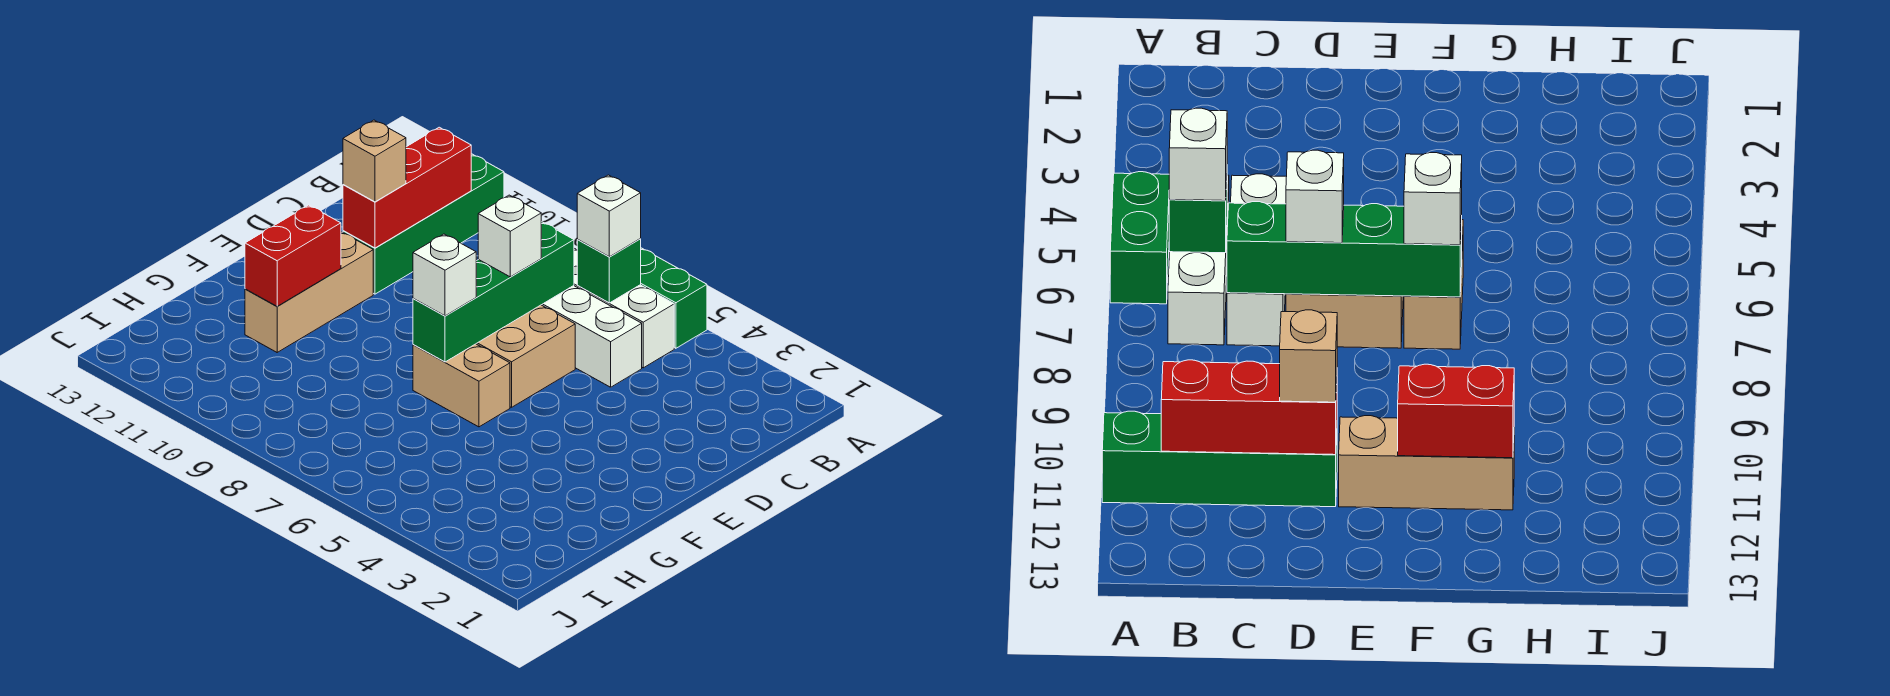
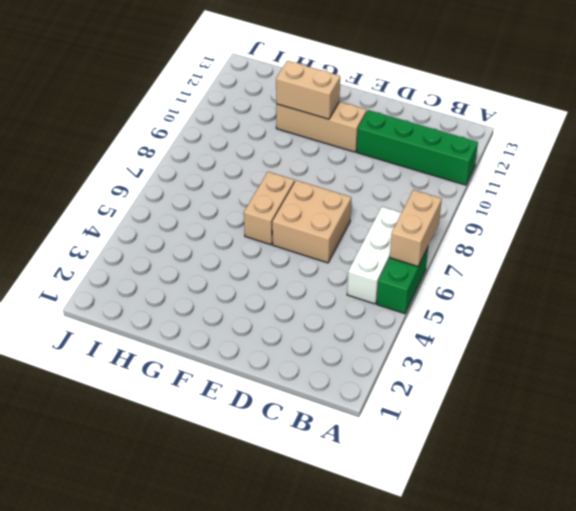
tan brick A6:A7 level 2 -> none
tan brick F11:G11 level 2 -> red brick F11:G11 level 2
none -> white brick C5:C7 level 1
none -> green brick B6 level 2
none -> red brick B11:D11 level 2

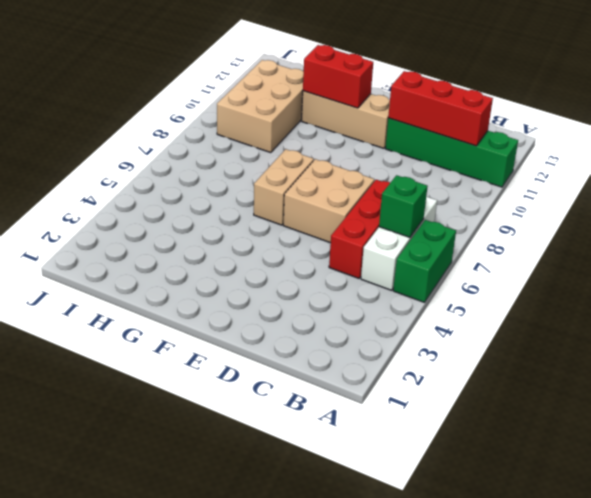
red brick C5:C7 level 1 -> white brick C5:C7 level 1
tan brick H9:I11 level 1 -> none
none -> green brick C7:F7 level 2
none -> white brick B6 level 3
none -> white brick D7 level 3

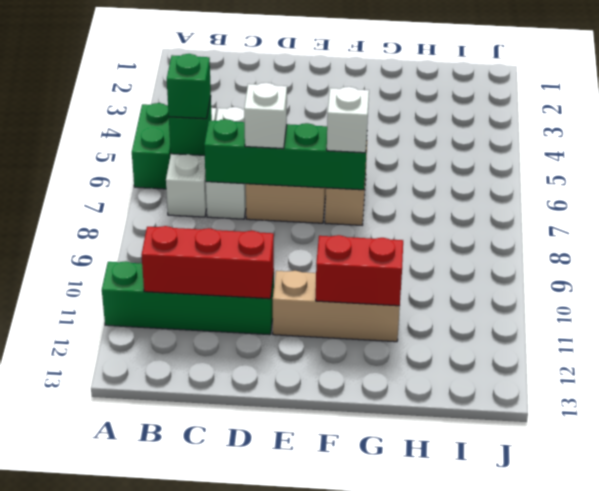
green brick B6 level 3 -> white brick B6 level 3
none -> tan brick D11 level 3

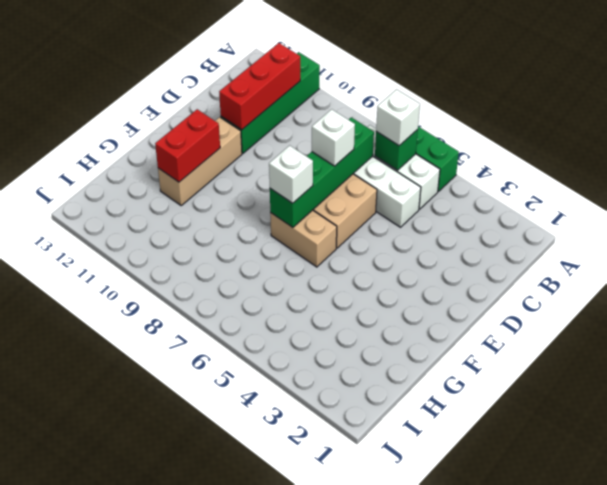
none -> tan brick D11 level 3

